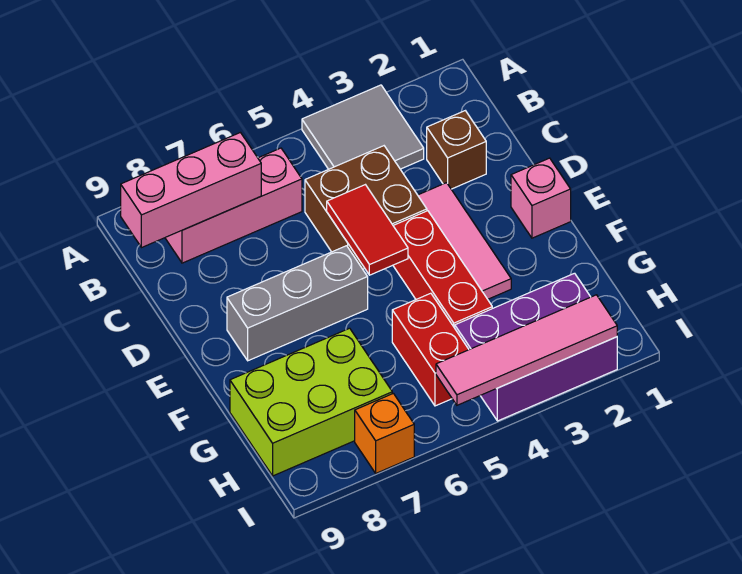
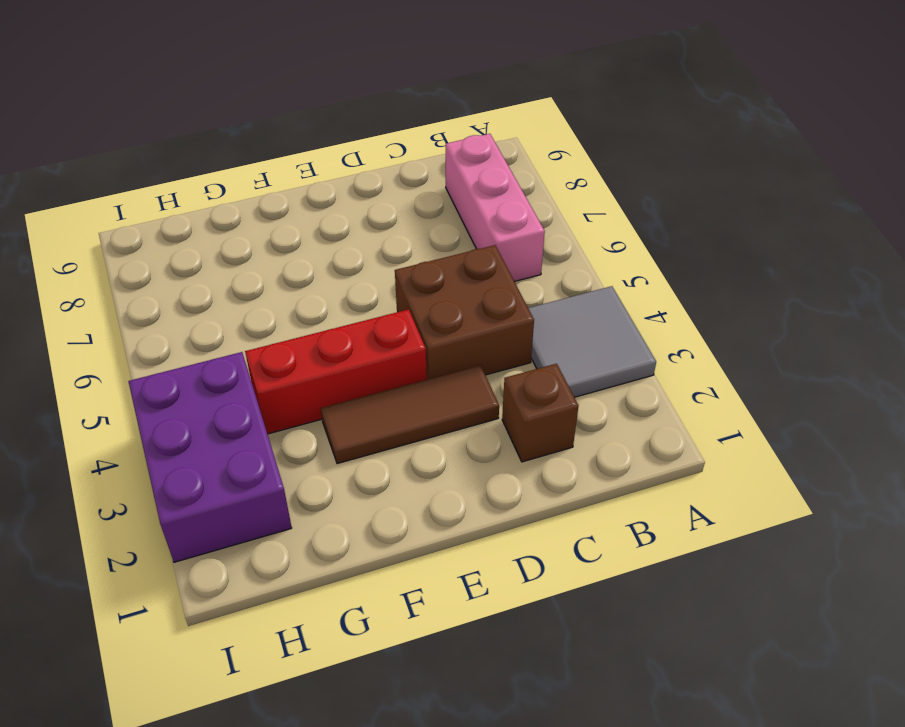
brown tile D3:F3 level 1 -> pink tile D3:F3 level 1
none -> pink brick E1 level 1
none -> grey brick E6:E8 level 1
none -> red brick G5:H5 level 1

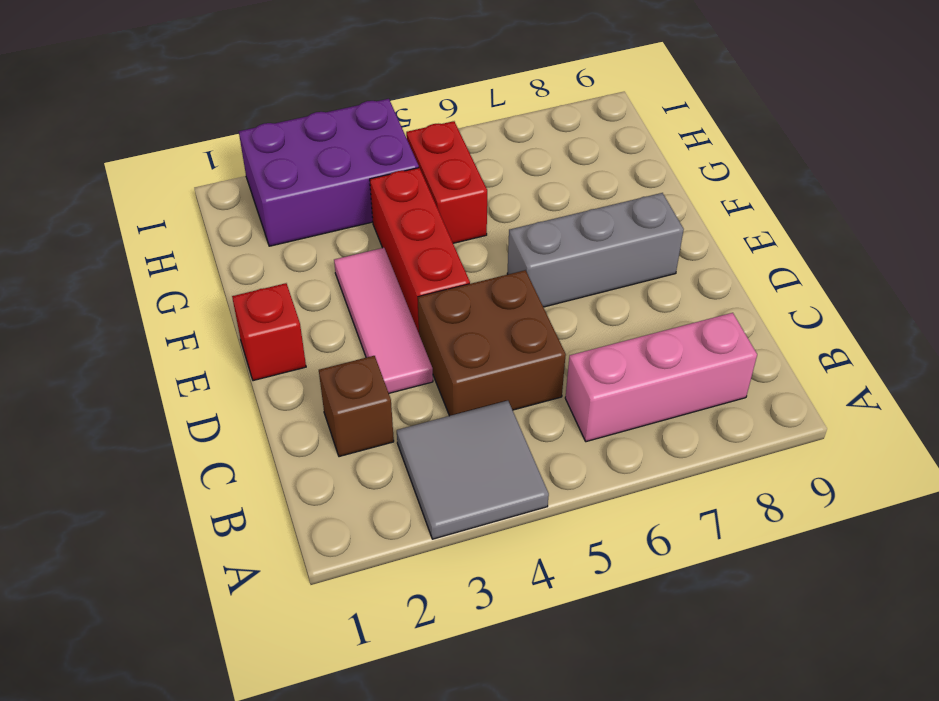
red brick E1 level 1 -> pink brick E1 level 1
none -> lime brick G7:H9 level 1
none -> orange brick I7 level 1
none -> pink brick B7:B9 level 2

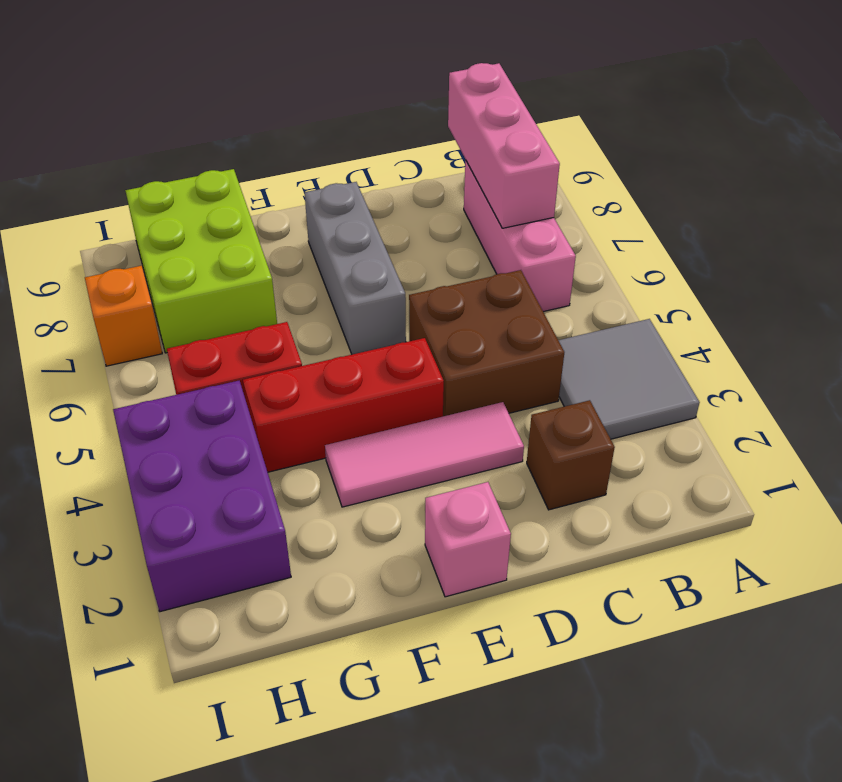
none -> red tile D5:E5 level 2
none -> pink tile I2:I5 level 2

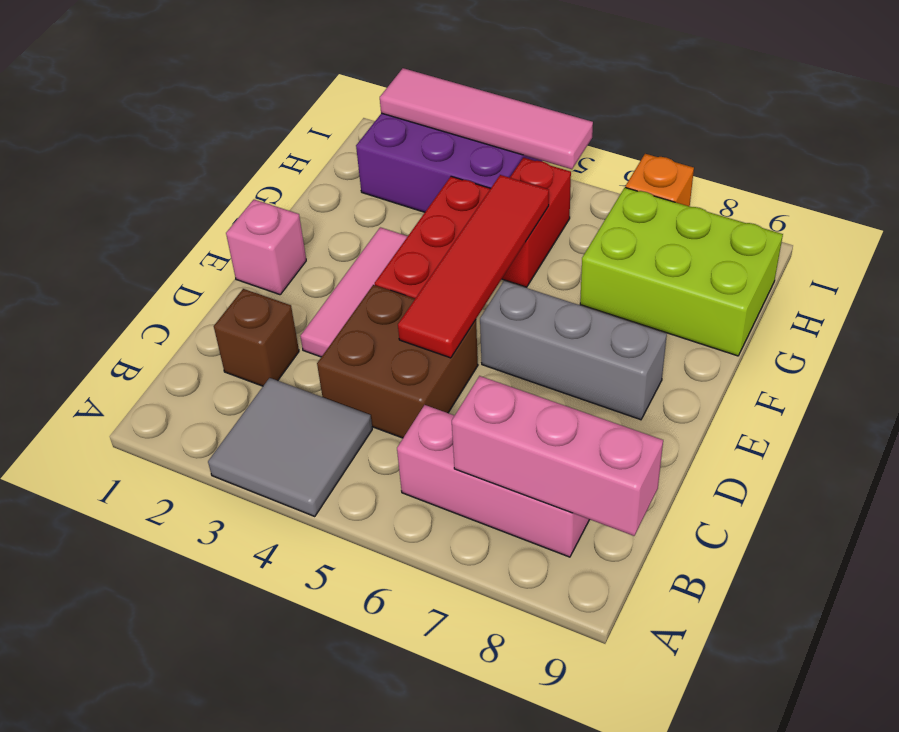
red tile D5:G5 level 2 -> red tile D5:E5 level 2

